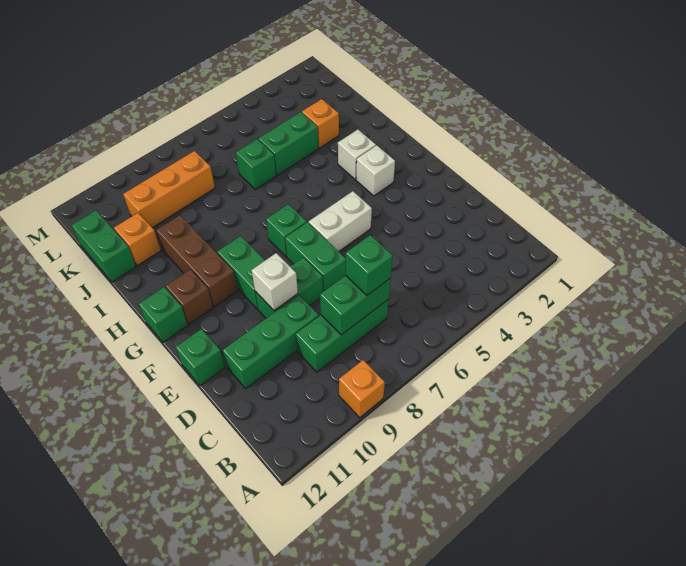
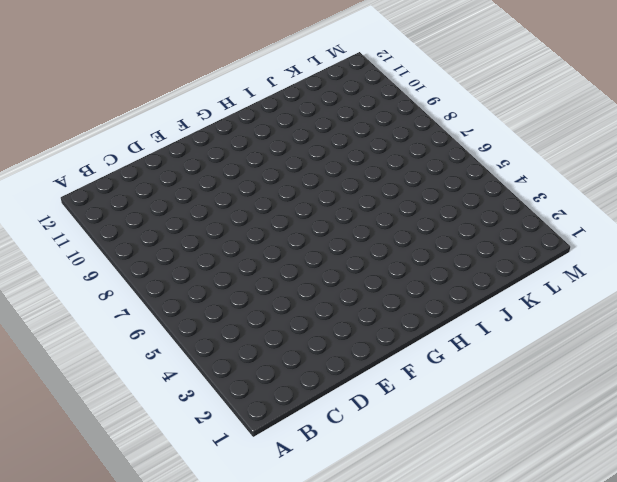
none -> orange brick A9 level 1
none -> green brick C7:C9 level 1
none -> green brick D9:D11 level 1

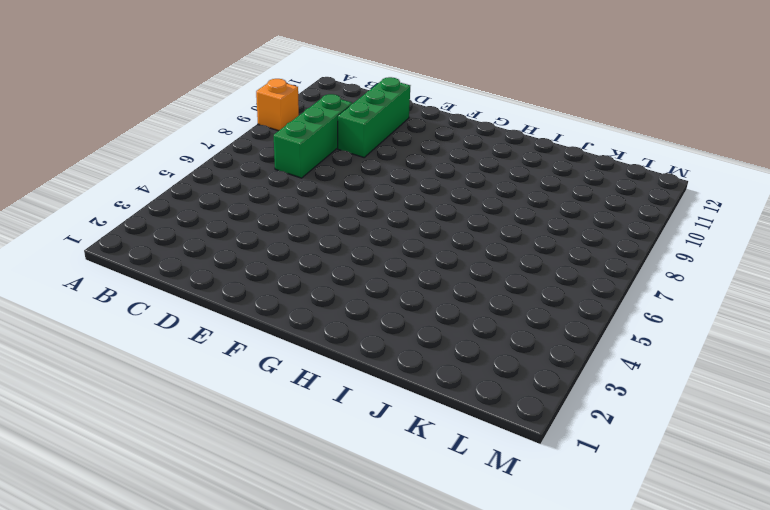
none -> green brick E7:F7 level 1
none -> green brick E8:E9 level 1
none -> green brick E12 level 1

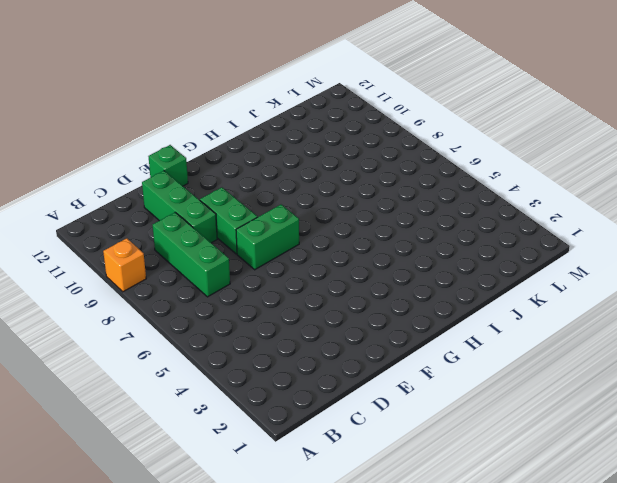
none -> white brick F5:F6 level 1
none -> green brick F9:G9 level 1
none -> white brick G3 level 1

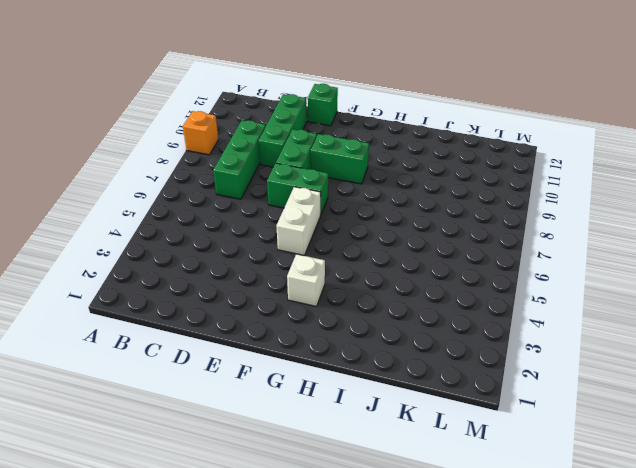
none -> green brick G7 level 1
none -> brown brick G10:I10 level 1
none -> brown brick G11 level 1

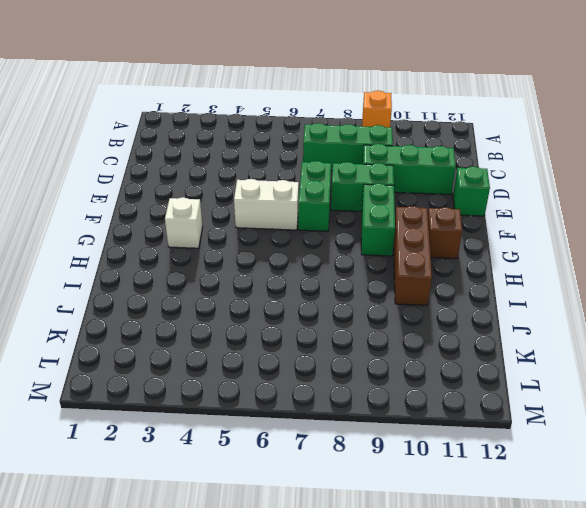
none -> green brick G7 level 1
none -> green brick G12 level 1
none -> white brick H3 level 1

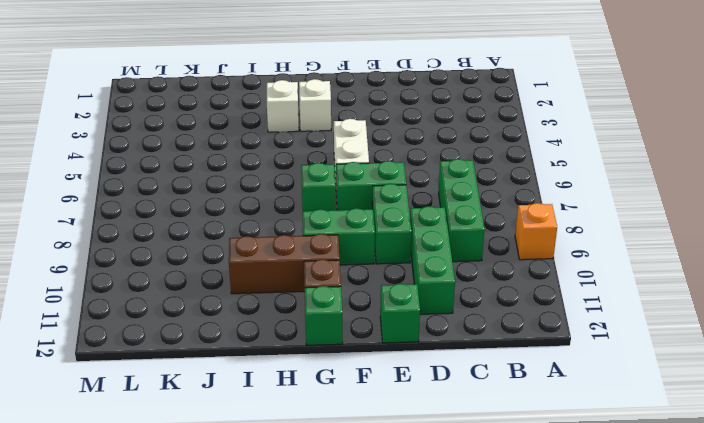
none -> orange brick J3 level 1
none -> green brick J4:J5 level 1
none -> green brick J6 level 1

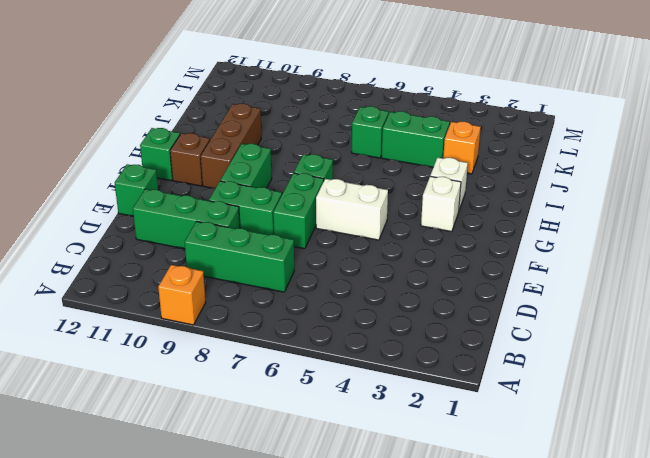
none -> orange brick J11 level 1
none -> green brick J12:K12 level 1
none -> orange brick K8:K10 level 1

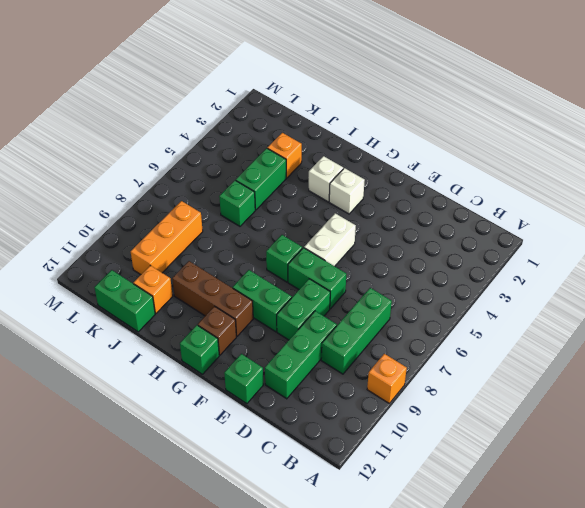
none -> green brick C7:C8 level 2
none -> white brick E9 level 2
none -> green brick C7 level 3

